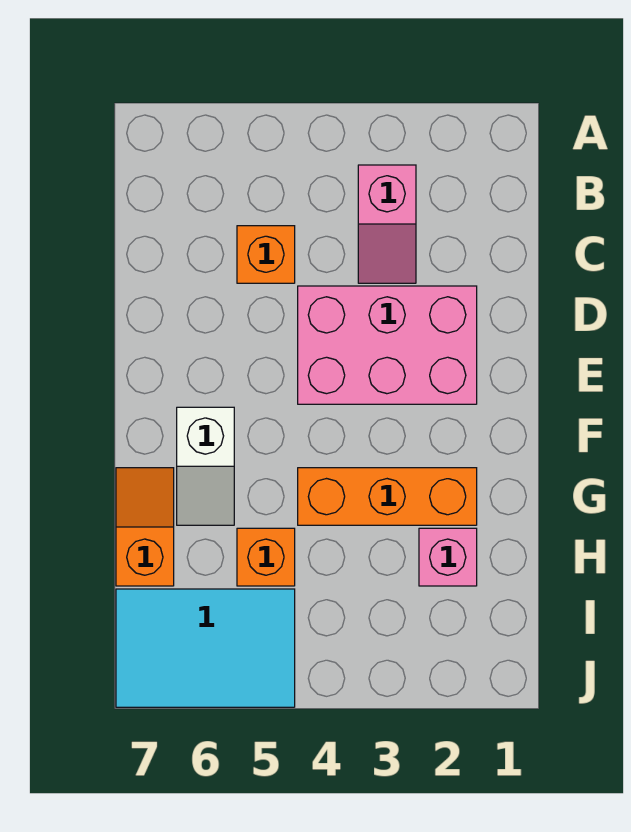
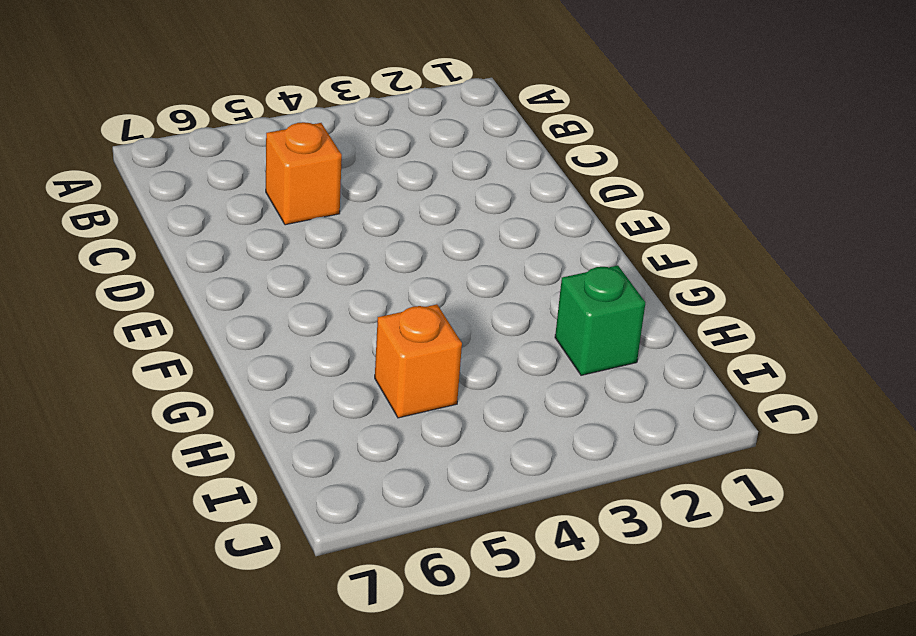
green brick H2 level 1 -> pink brick H2 level 1
none -> pink slope B3:C3 level 1 top B
none -> pink brick D2:E4 level 1

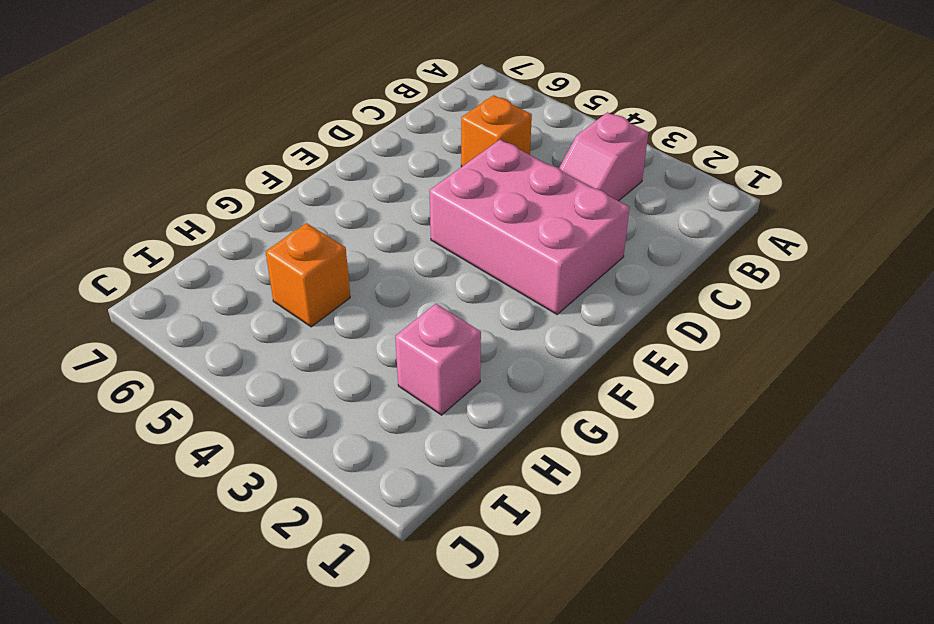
none -> white slope F6:G6 level 1 top F
none -> orange brick G2:G4 level 1

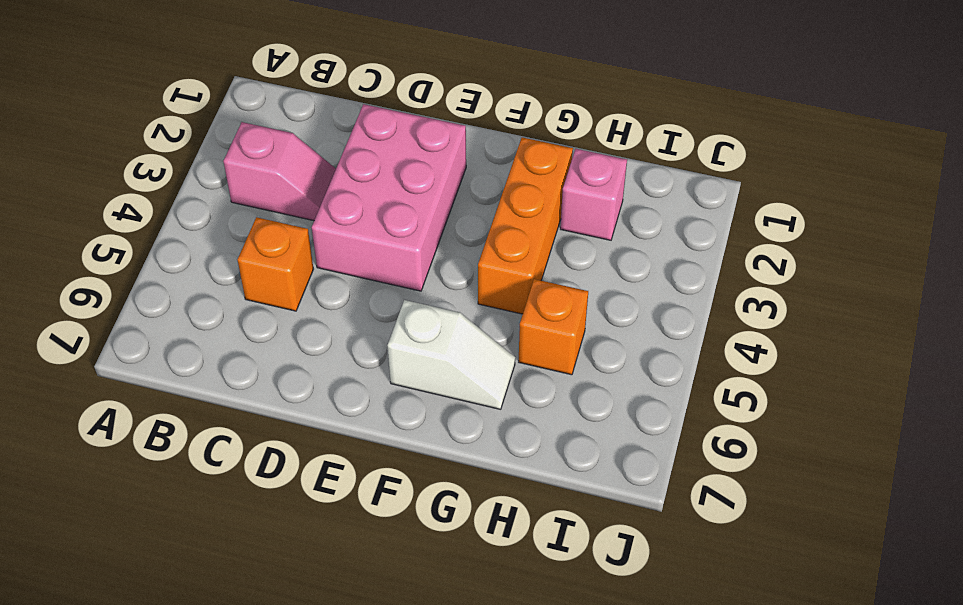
none -> orange slope G7:H7 level 1 top H
none -> cyan tile I5:J7 level 1

